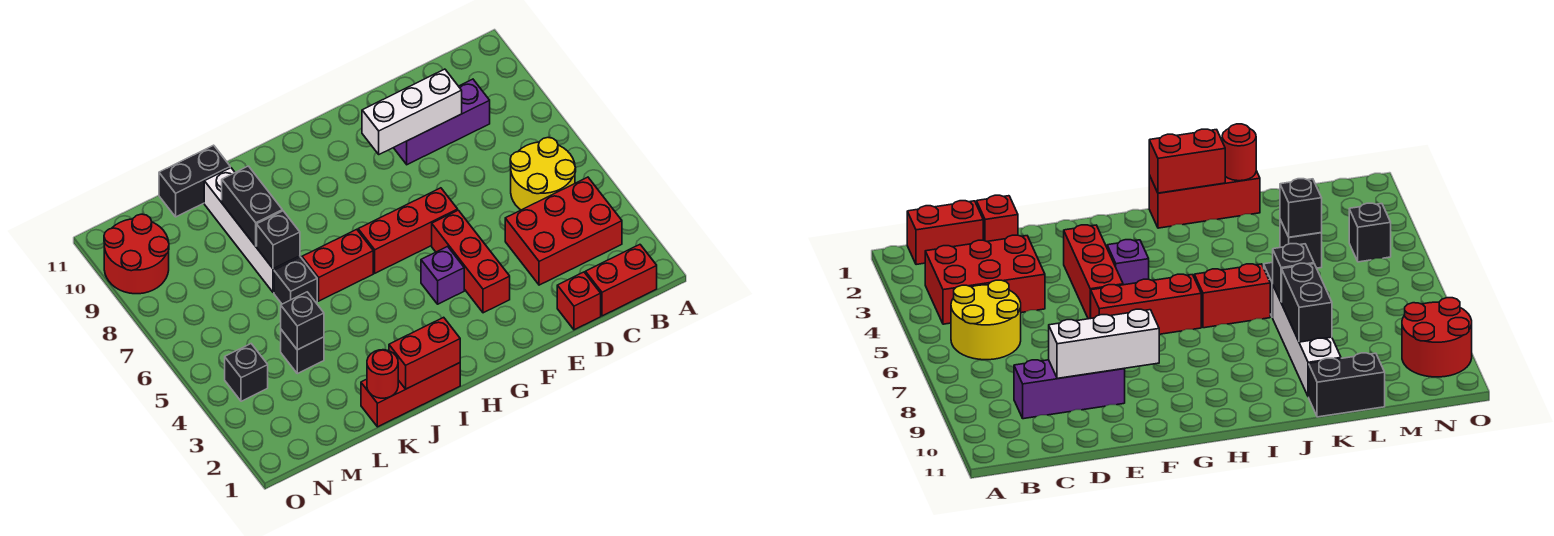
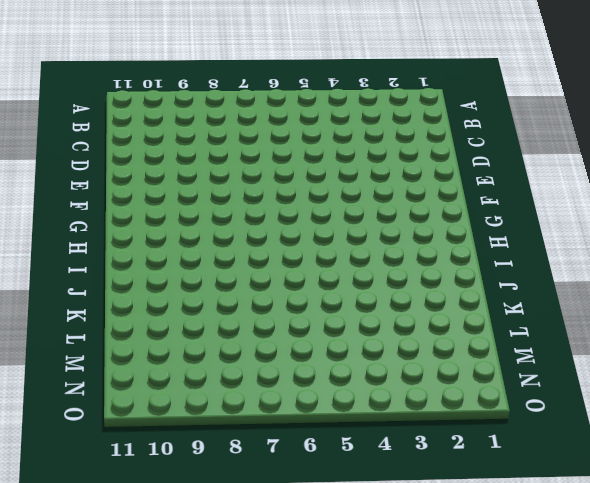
none -> red brick B1:C1 level 1
none -> red brick B3:D4 level 1
none -> yellow round brick B5:C6 level 1

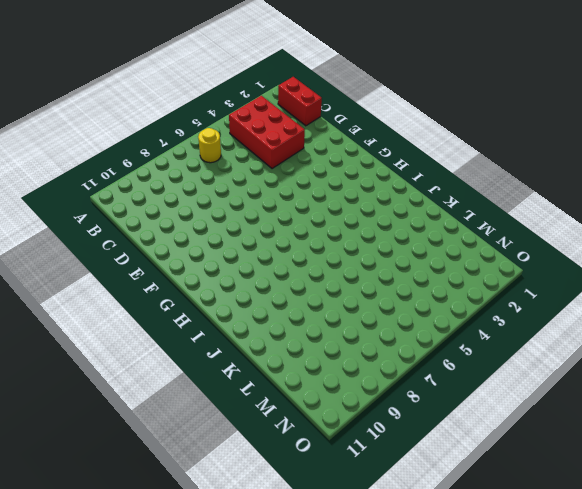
yellow round brick B6 level 1 -> yellow round brick B5:C6 level 1
none -> purple brick C9:E9 level 1
none -> red brick D1 level 1
none -> red brick F3:F5 level 1

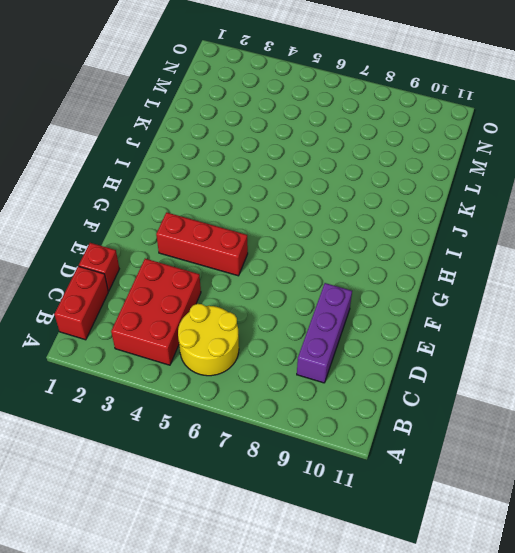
none -> red brick F6:H6 level 1
none -> purple brick G4 level 1
none -> red brick I1:K1 level 1

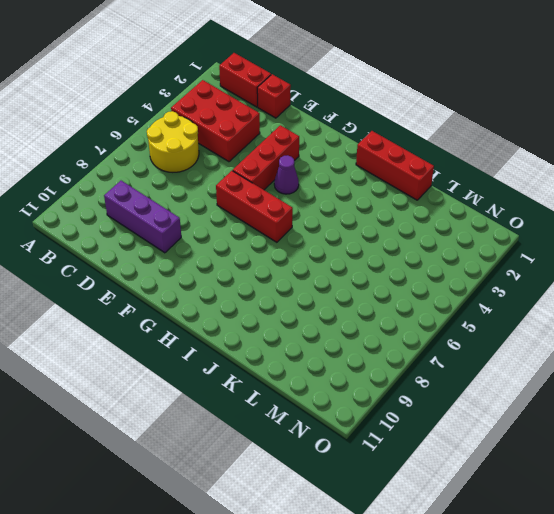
purple cone G4 level 1 -> purple brick G4 level 1
none -> red brick I6:J6 level 1
none -> black brick K6 level 1
none -> white brick K7:K10 level 1

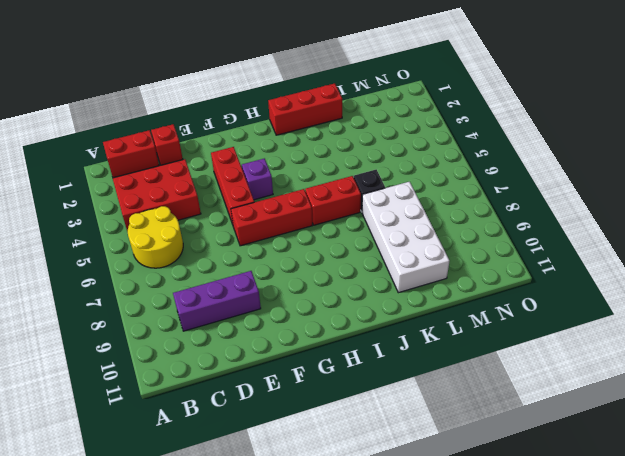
white brick K7:L10 level 1 -> white brick K7:K10 level 1
none -> black brick K11:L11 level 1
none -> black brick L4 level 1
none -> black brick N4 level 1

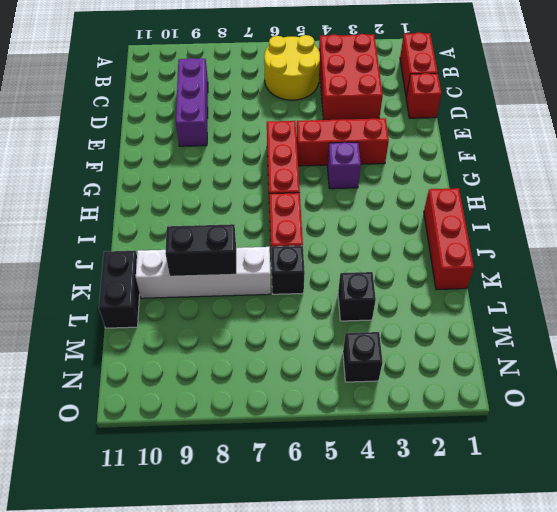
none -> red round brick N9:O10 level 1
none -> white brick D9:F9 level 2
none -> red brick I1:J1 level 2

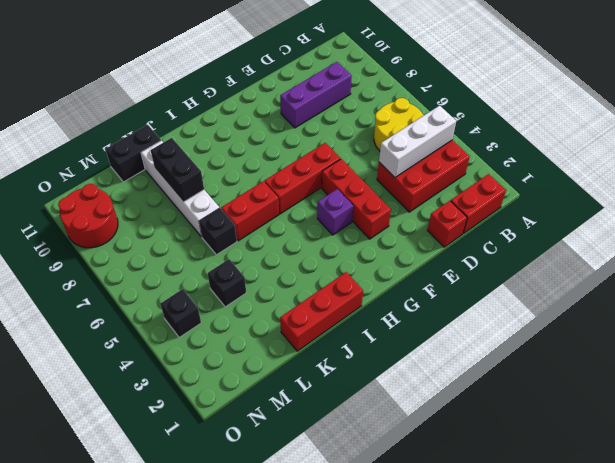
white brick B4:D4 level 2 -> white brick D9:F9 level 2
none -> red brick I1:J1 level 2
none -> red round brick K1 level 2
none -> black brick K7 level 2

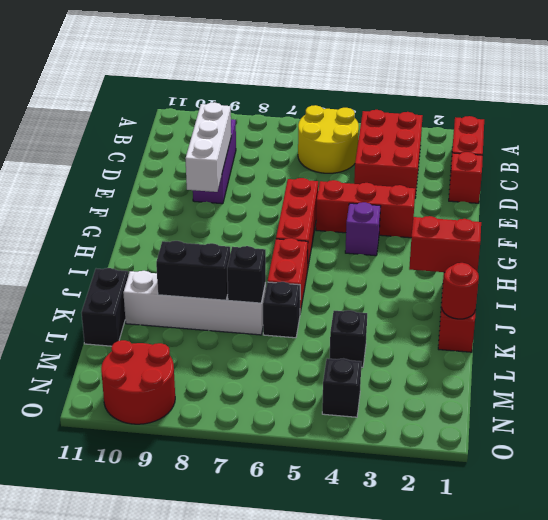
red brick I1:I2 level 2 -> red brick I1:J1 level 2
none -> black brick L4 level 2

